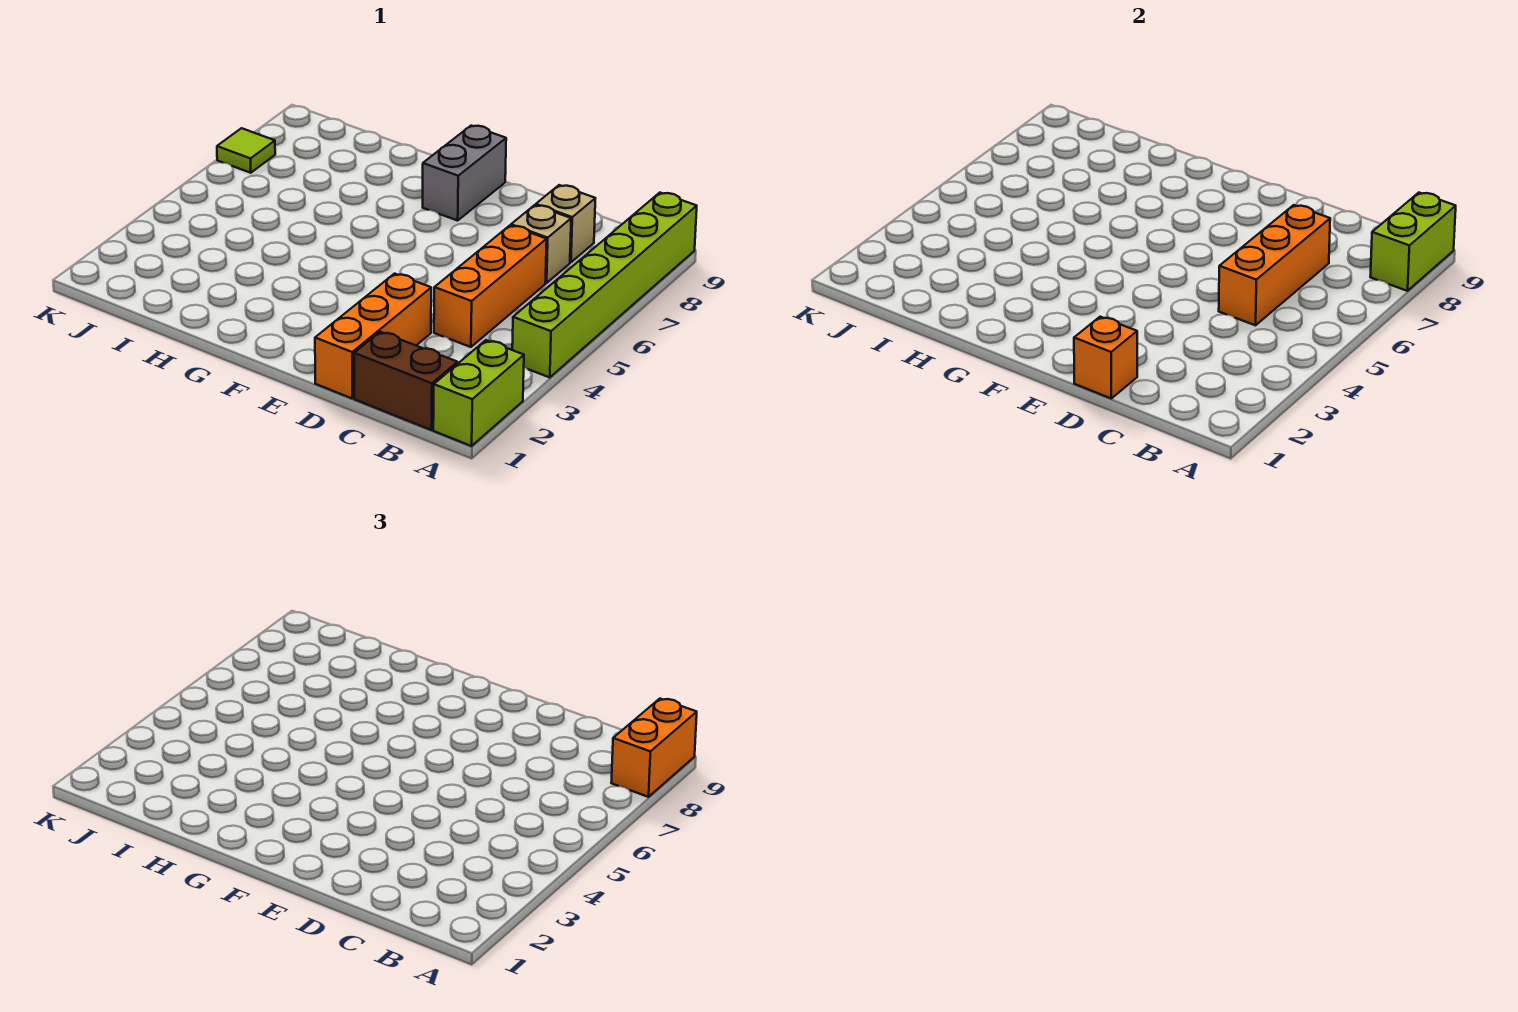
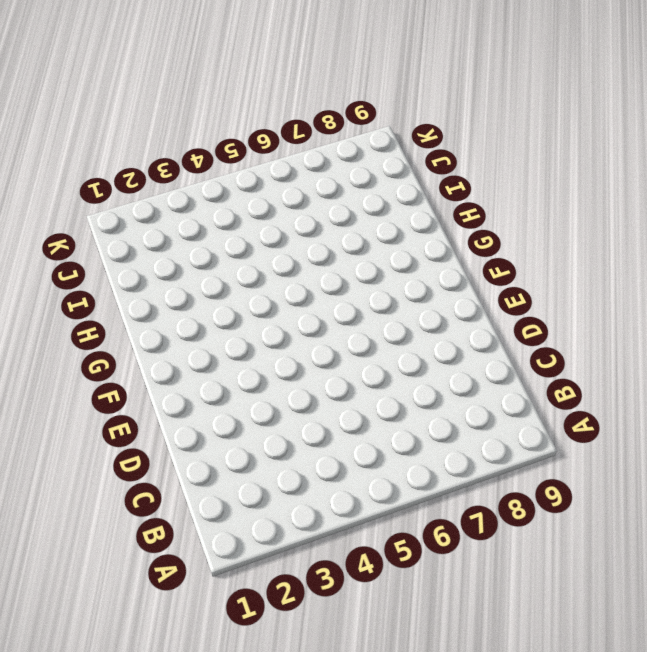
none -> lime brick A1:A2 level 1
none -> lime brick A4:A9 level 1
none -> brown brick B1:C1 level 1

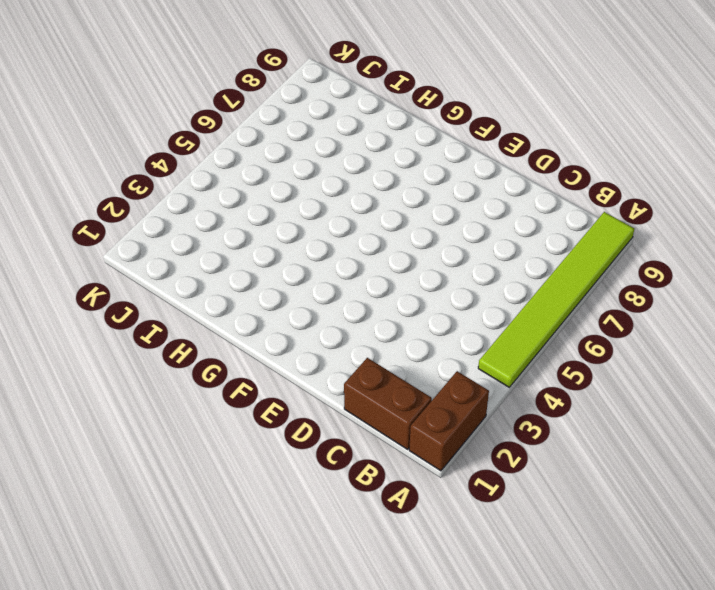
brown brick A1:A2 level 1 -> lime brick A1:A2 level 1
lime tile A4:A9 level 1 -> lime brick A4:A9 level 1
none -> orange brick C4:C6 level 1
none -> tan brick C7 level 1
none -> tan brick C8 level 1

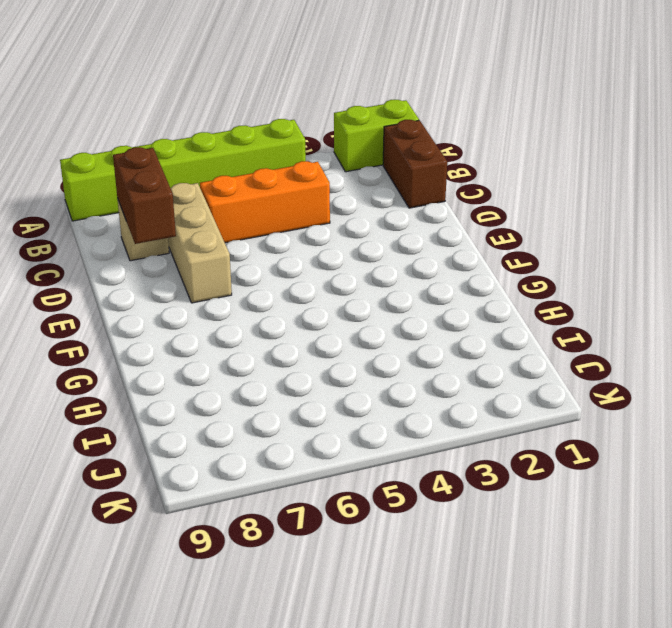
tan brick C7:E7 level 1 -> tan brick C7 level 1
brown brick C8:D8 level 2 -> none
none -> orange brick D1:D3 level 1
none -> grey brick F8:F9 level 1
none -> lime tile K7 level 1

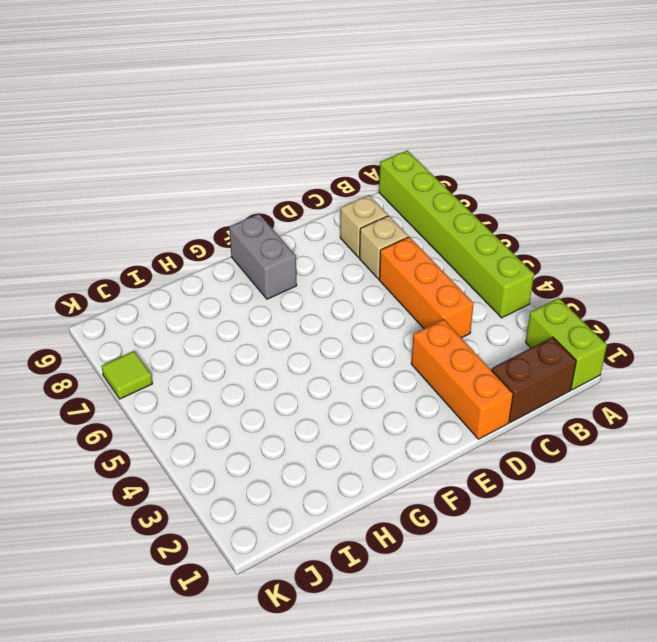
none -> lime brick A8:A9 level 2
none -> orange brick C5:C7 level 2
none -> orange brick D1 level 2

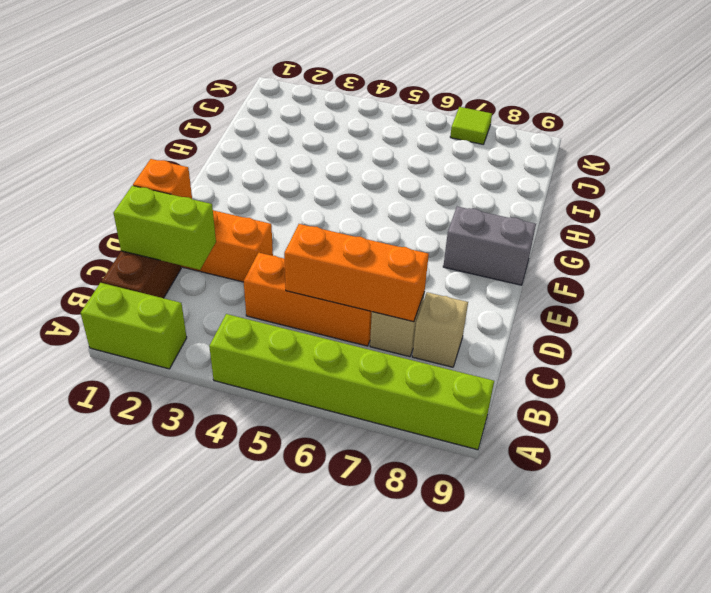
lime brick C1:C2 level 2 -> lime brick A8:A9 level 2
none -> orange brick A8:A9 level 3

